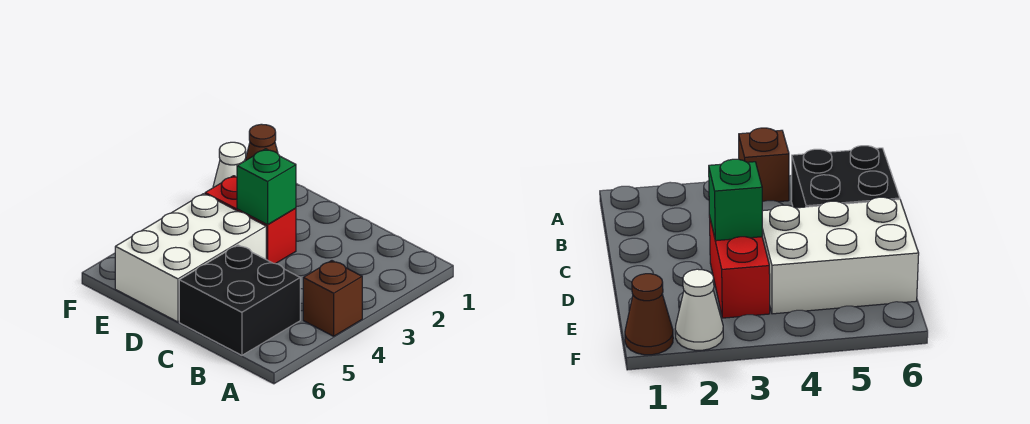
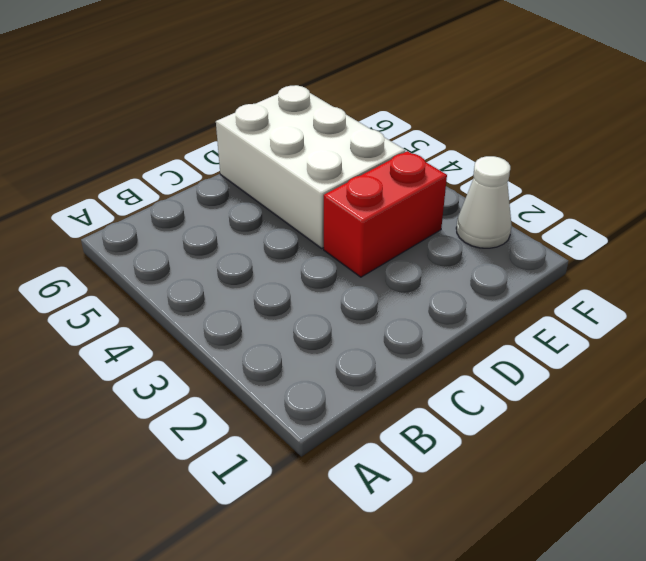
none -> brown brick A4 level 1
none -> black brick B5:C6 level 1

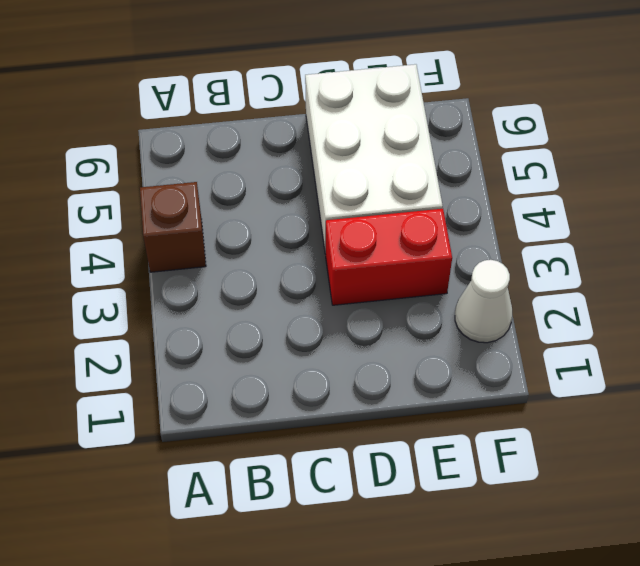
none -> black brick B5:C6 level 1
none -> brown cone F1 level 1

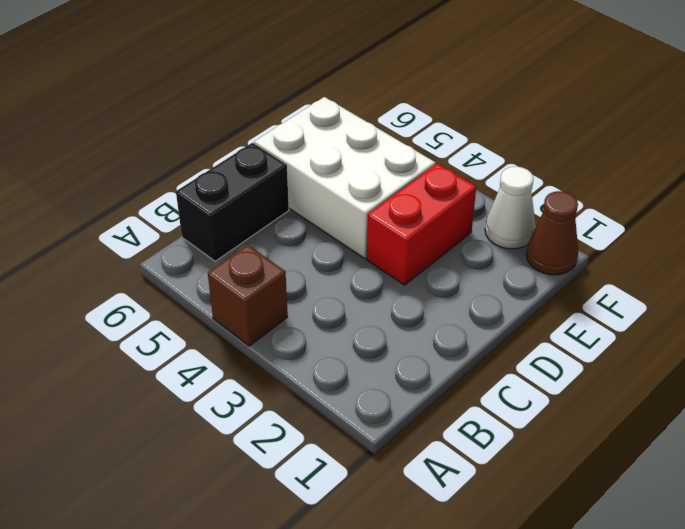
black brick B6:C6 level 1 -> black brick B5:C6 level 1
none -> green brick D3 level 2

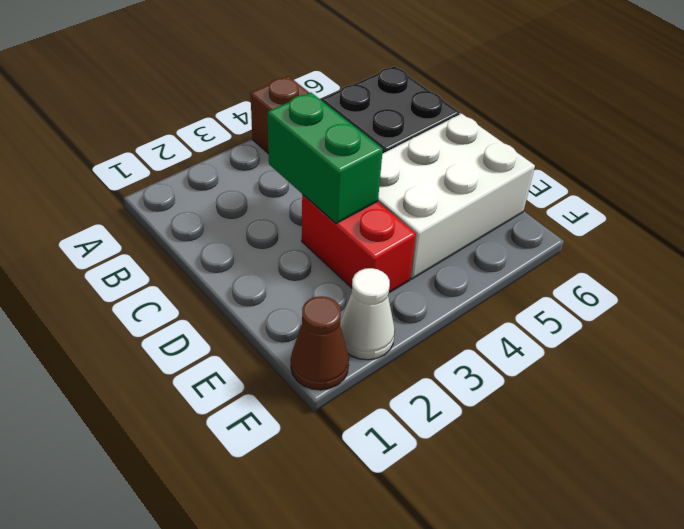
green brick C3:D3 level 2 -> green brick D3 level 2

